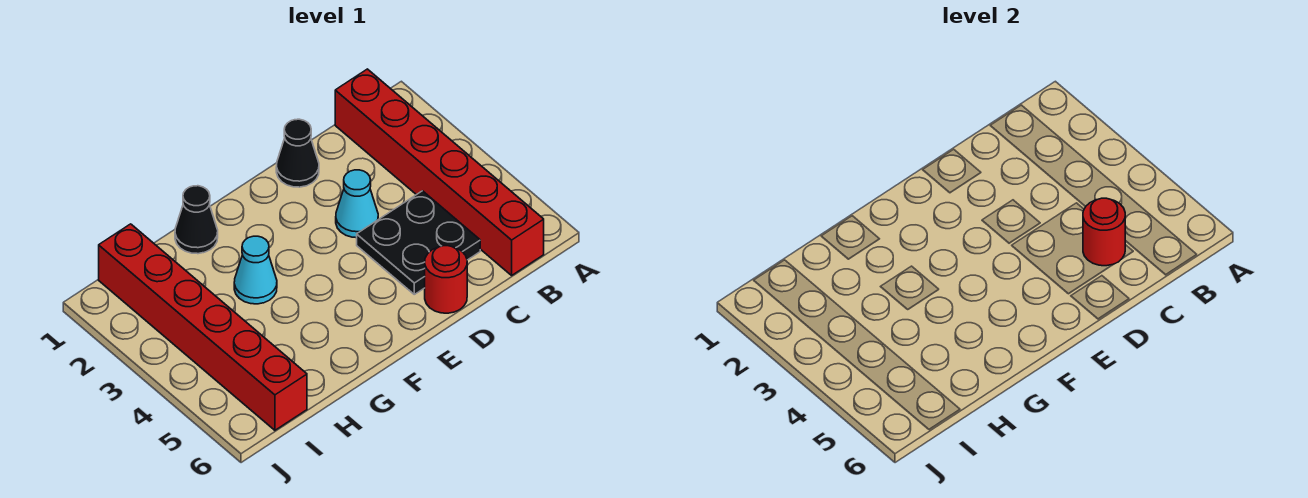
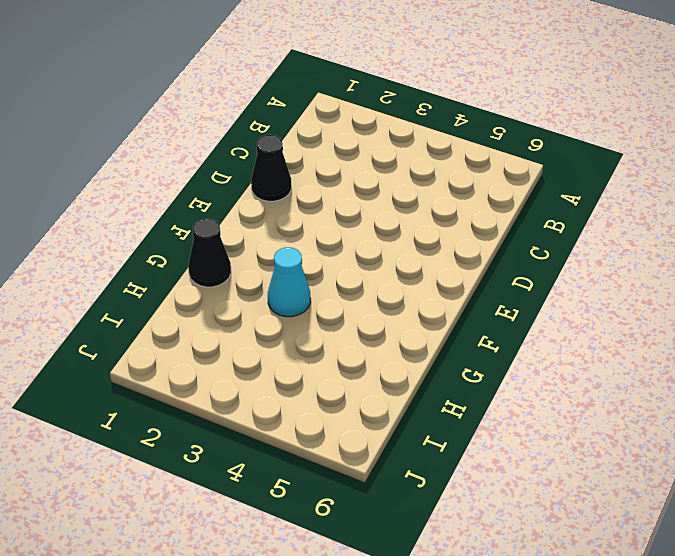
none -> red brick B1:B6 level 1
none -> black plate C4:D5 level 1

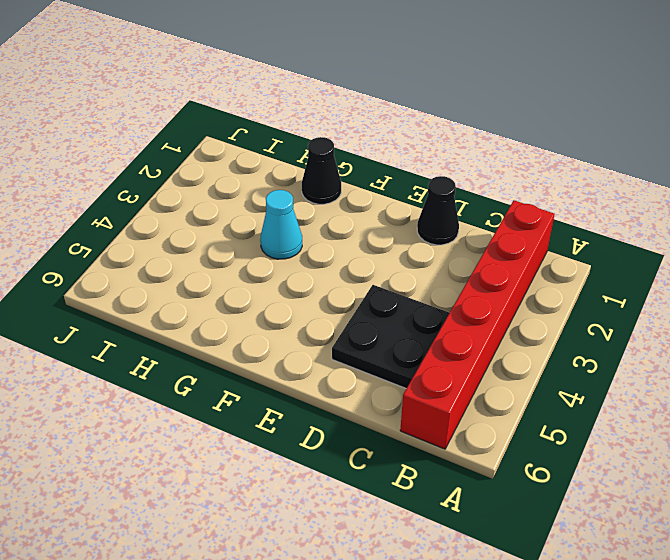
none -> cyan cone D3 level 1
none -> red round brick D6 level 1

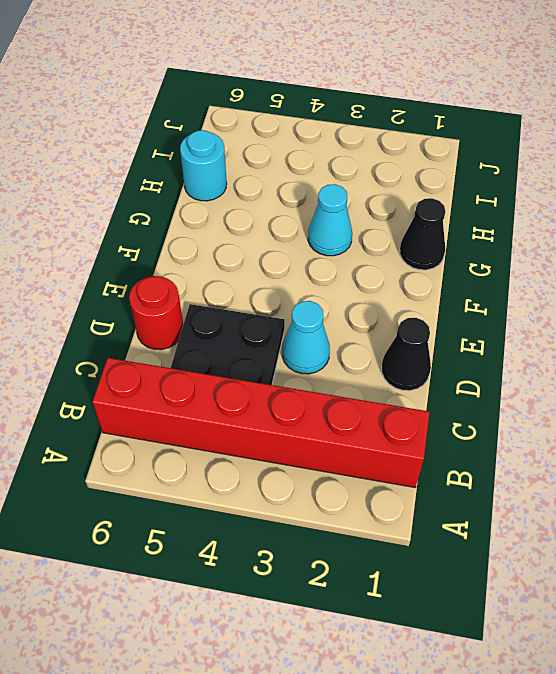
cyan round brick H6 level 1 -> none
none -> red brick I1:I6 level 1
none -> red round brick C5 level 2

